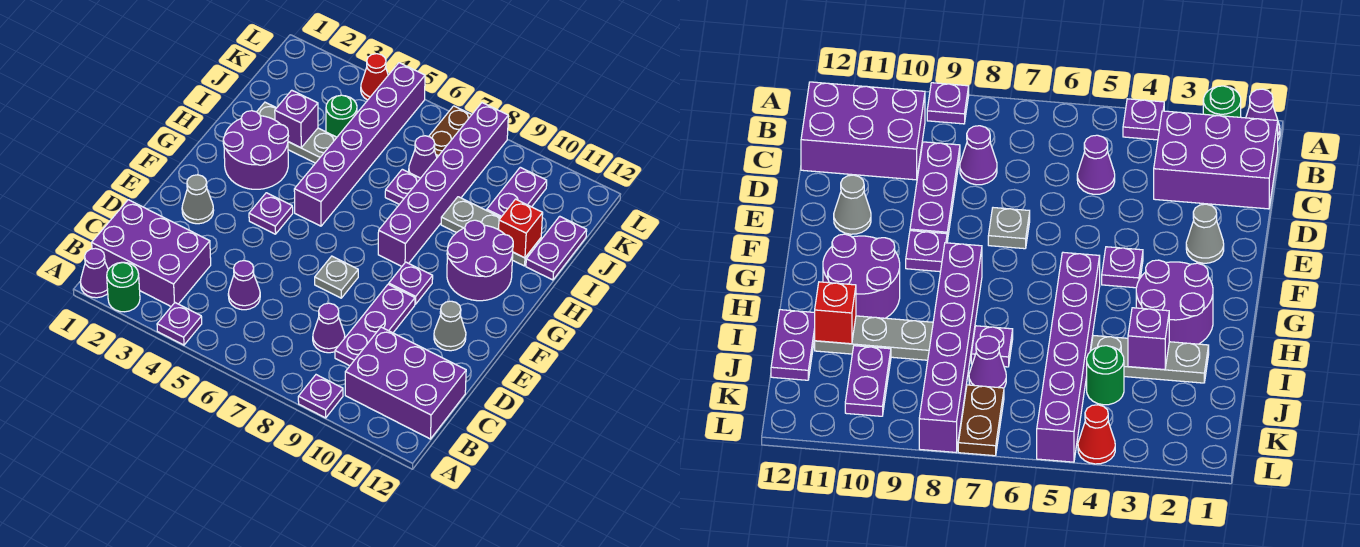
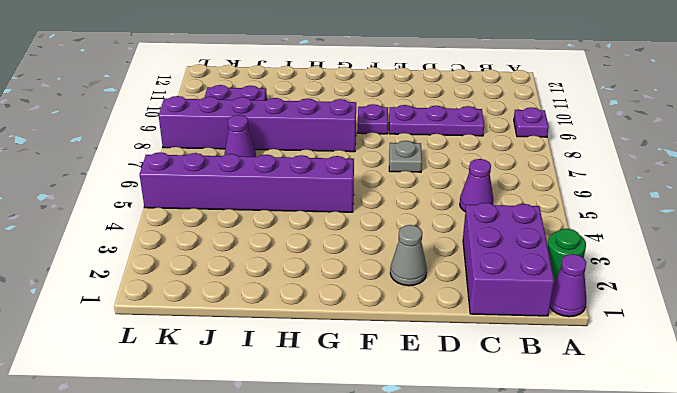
none -> purple plate A4 level 1
none -> purple brick B10:C12 level 1
none -> purple cone C8 level 1

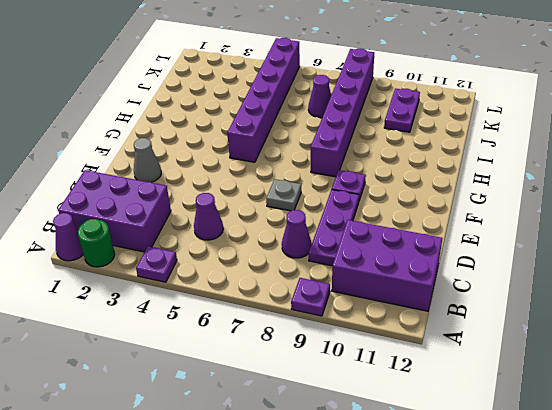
none -> grey cone E11 level 1
none -> purple plate F4 level 1
none -> purple round brick G2:H3 level 1

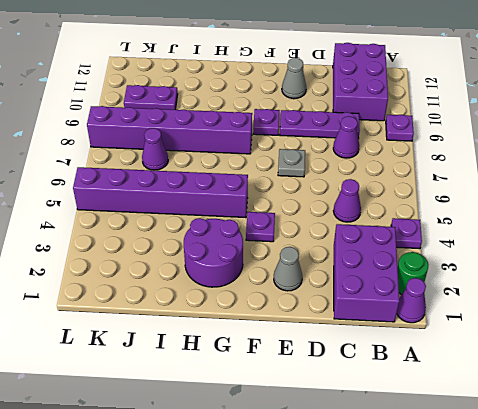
none -> purple round brick G10:H11 level 1
none -> grey plate I2:I4 level 1
none -> purple plate I7 level 1

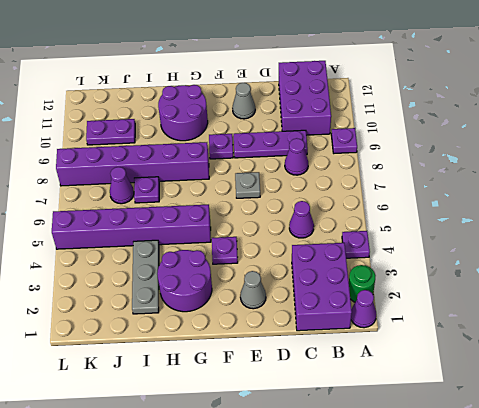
none -> grey plate I9:I11 level 1
none -> purple plate I12:J12 level 1
none -> green round brick J4 level 1

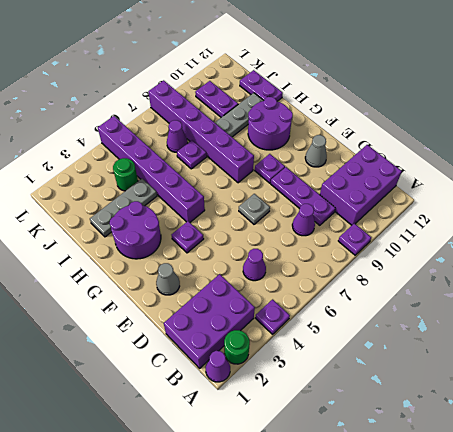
none -> brown plate K7:L7 level 1
none -> red cone L4 level 1
none -> purple brick I3 level 2

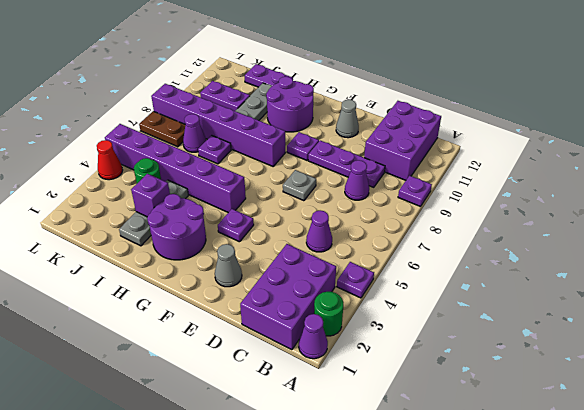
none -> red brick I11 level 2

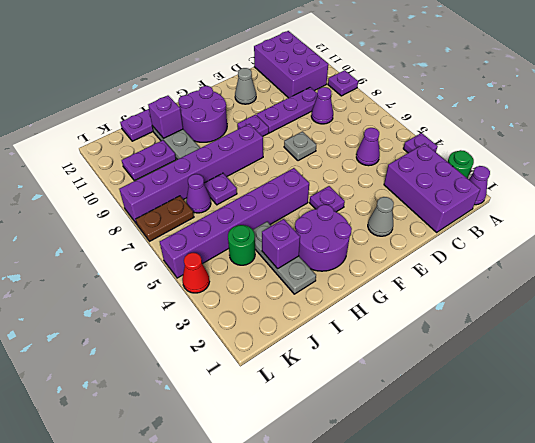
purple brick I11 level 2 -> red brick I11 level 2

